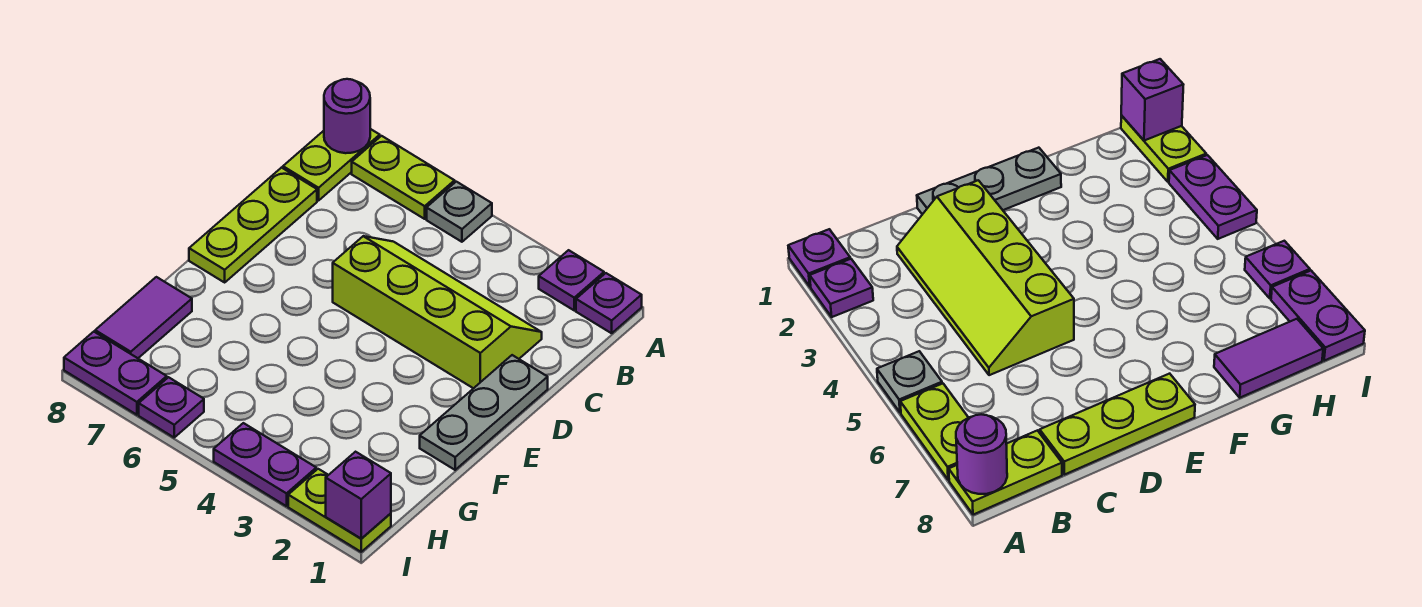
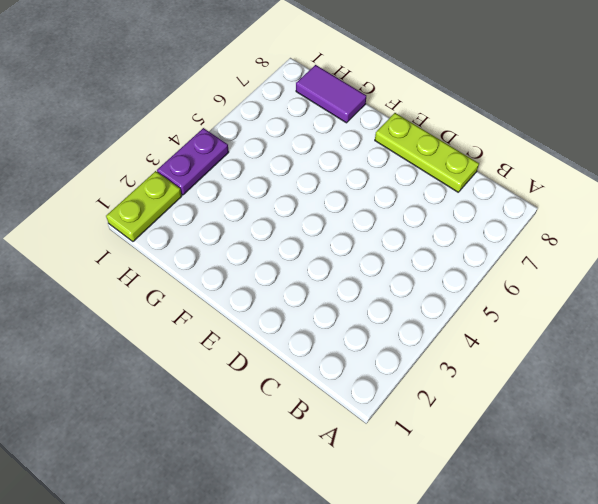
none -> purple plate A1 level 1
none -> purple plate A2 level 1
none -> grey plate A5 level 1

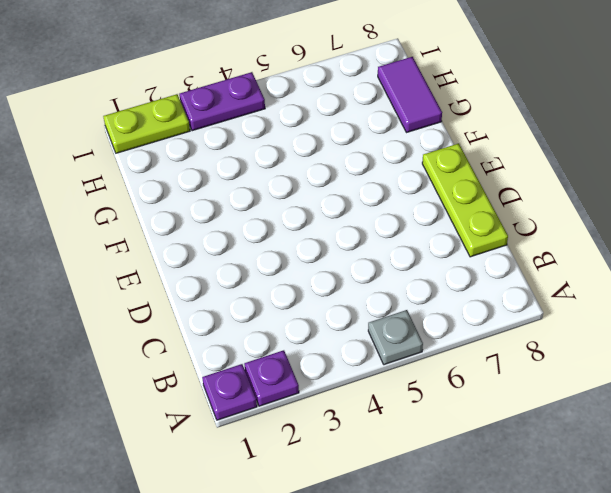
none -> lime plate A6:A7 level 1
none -> lime plate A8:B8 level 1
none -> lime slope C2:D5 level 1 top D

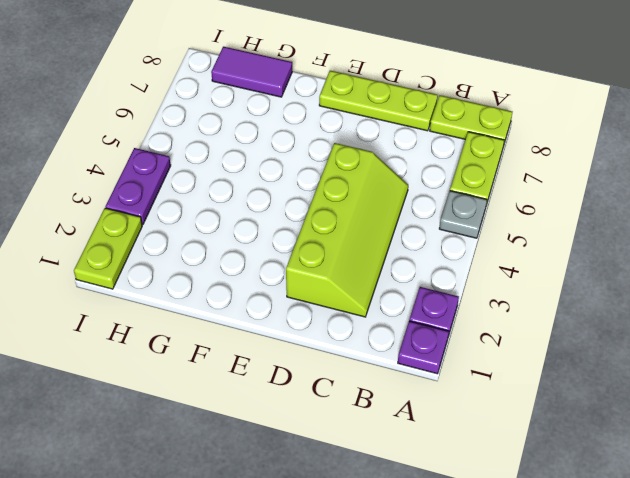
none -> grey plate D1:F1 level 1
none -> purple plate I6 level 1
none -> purple plate I7:I8 level 1

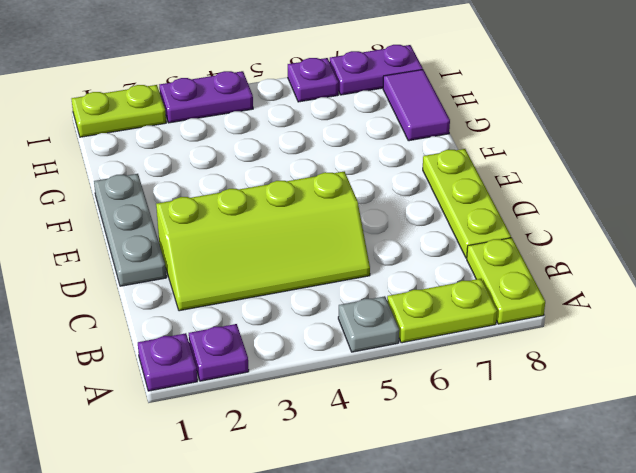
none -> purple round brick A8 level 2
none -> purple brick I1 level 2

